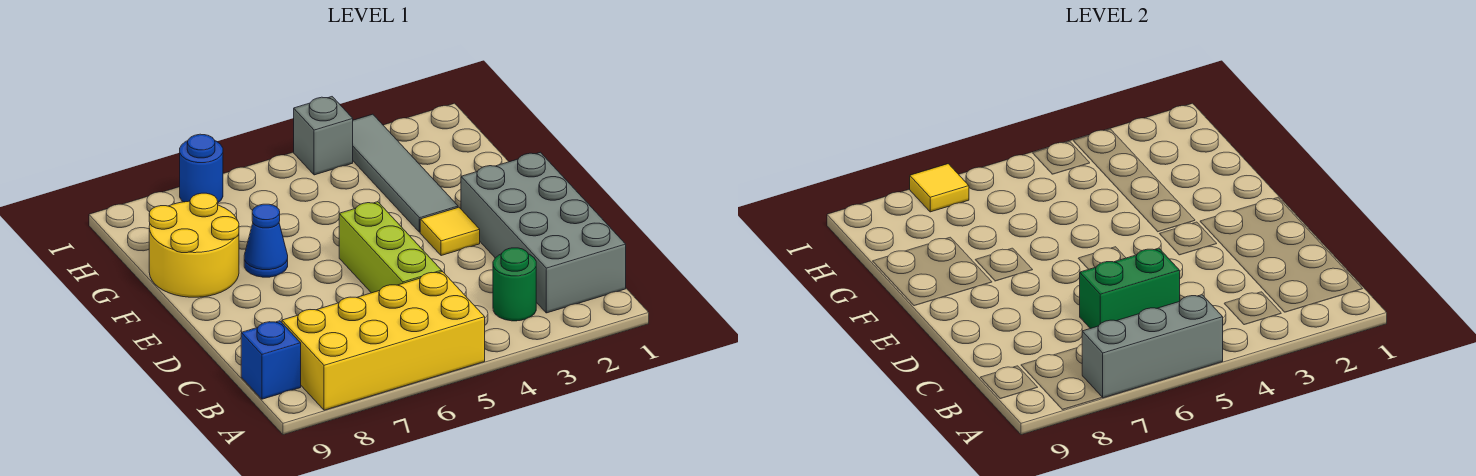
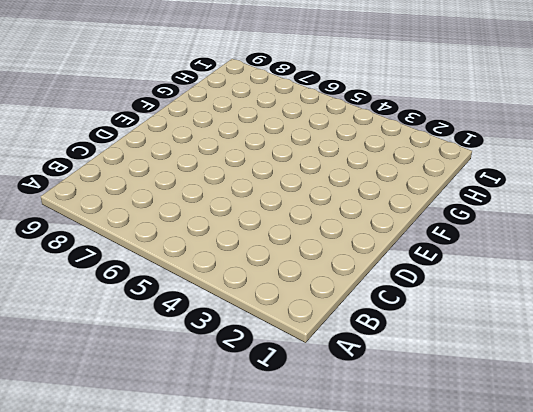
none -> yellow brick A5:B8 level 1
none -> grey brick B1:E2 level 1
none -> green round brick B3 level 1

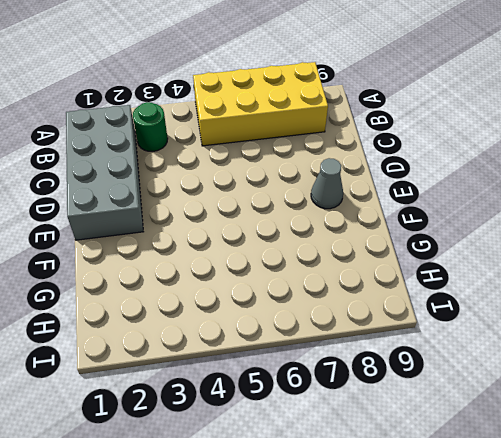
grey cone E8 level 1 -> none
none -> blue brick B9 level 1
none -> lime brick C5:E5 level 1
none -> yellow tile E3 level 1

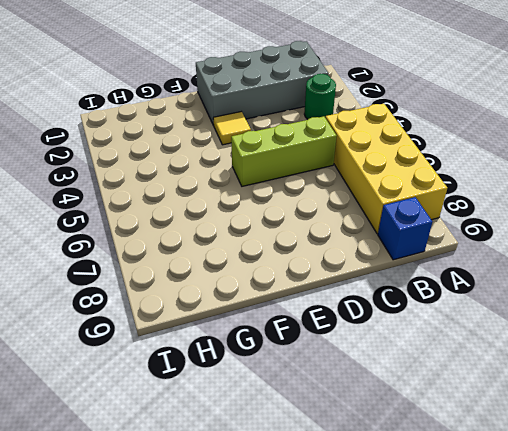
none -> grey tile F3:I3 level 1
none -> blue cone F7 level 1
none -> yellow round brick F8:G9 level 1

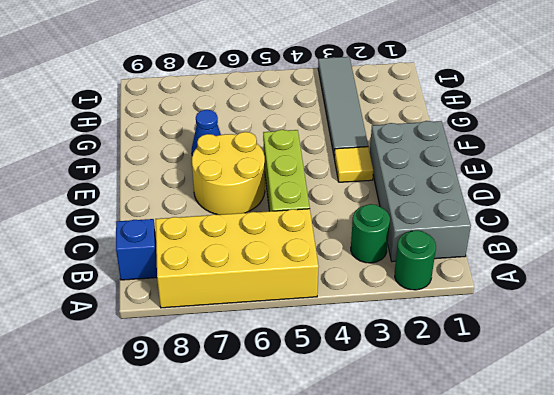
green round brick A2 level 1 -> none
yellow round brick D6:E7 level 1 -> yellow round brick F8:G9 level 1
none -> grey brick I4 level 1
none -> blue round brick I7 level 1
none -> grey brick A5:A7 level 2

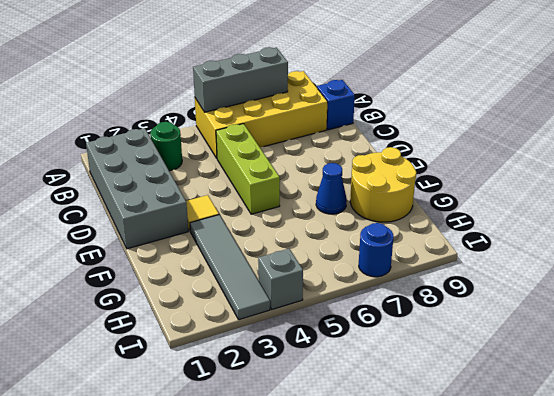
none -> green brick C5:C6 level 2
none -> yellow tile I7 level 2

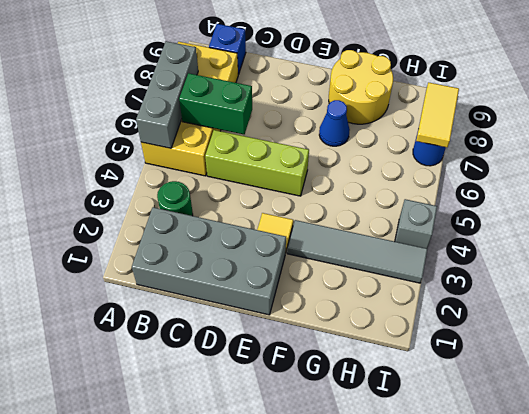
green brick B6:C6 level 2 -> green brick C5:C6 level 2
yellow tile I7:I8 level 2 -> yellow tile I7 level 2

